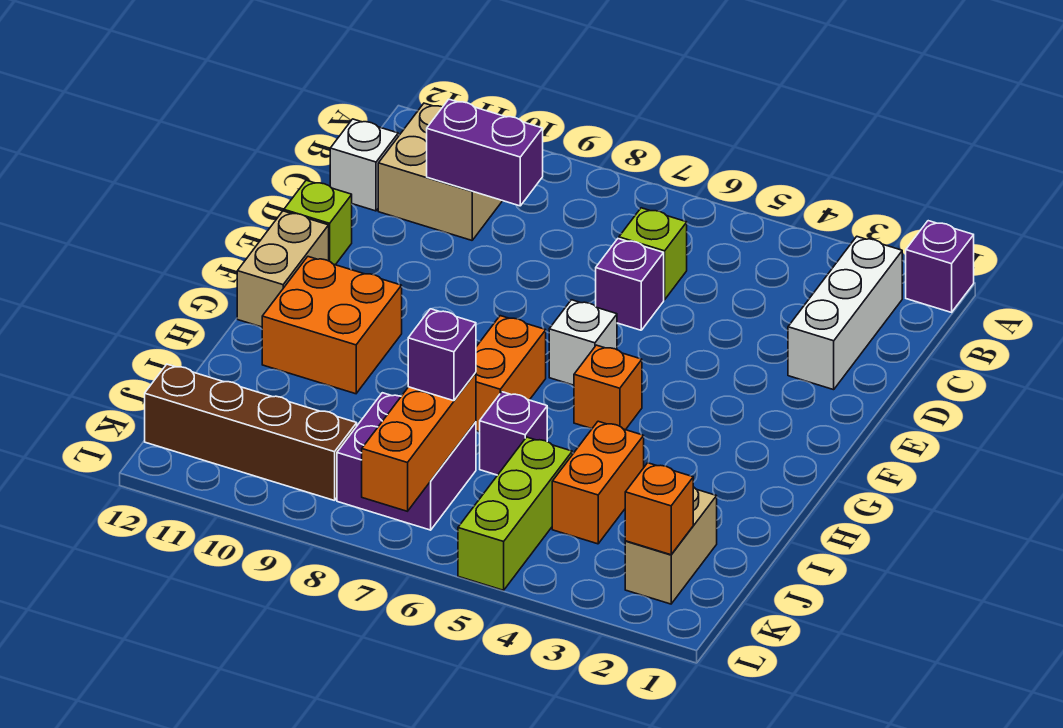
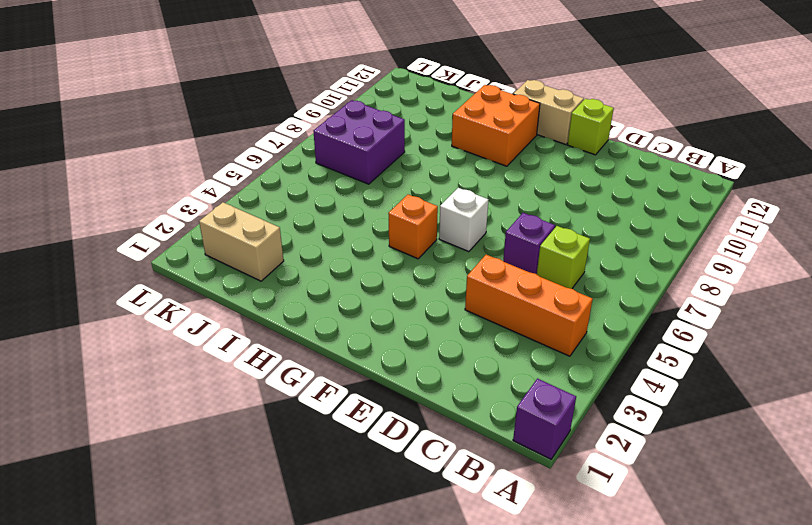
orange brick B4:D4 level 1 -> orange brick J7:L7 level 2
none -> white brick B2:D2 level 1
none -> tan brick B10:C11 level 1
none -> white brick C12 level 1

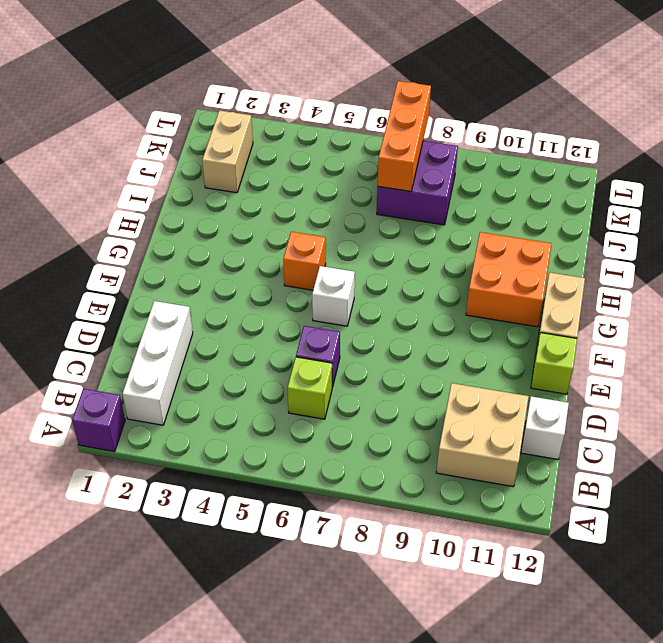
none -> orange brick G7:H7 level 1
none -> orange brick I4:J4 level 1
none -> purple brick I6 level 1

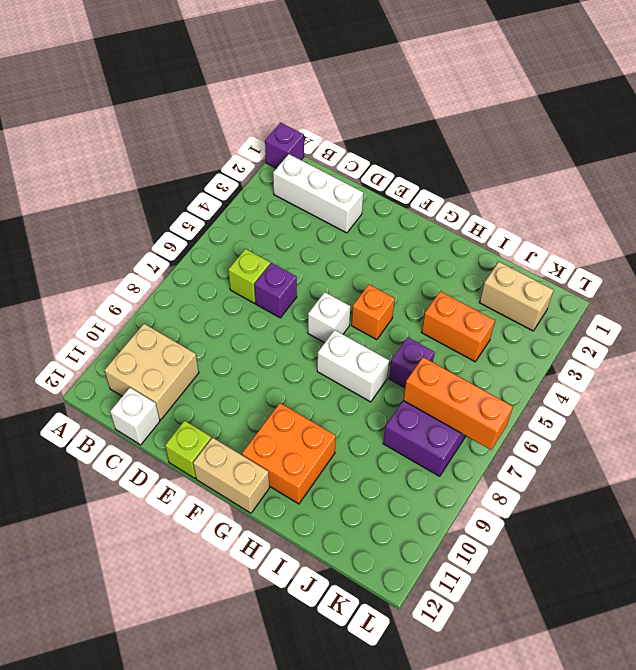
white brick G7:H7 level 1 -> orange brick G7:H7 level 1
none -> lime brick J5:L5 level 1
none -> brown brick K9:K12 level 1
none -> purple brick C9:C10 level 2

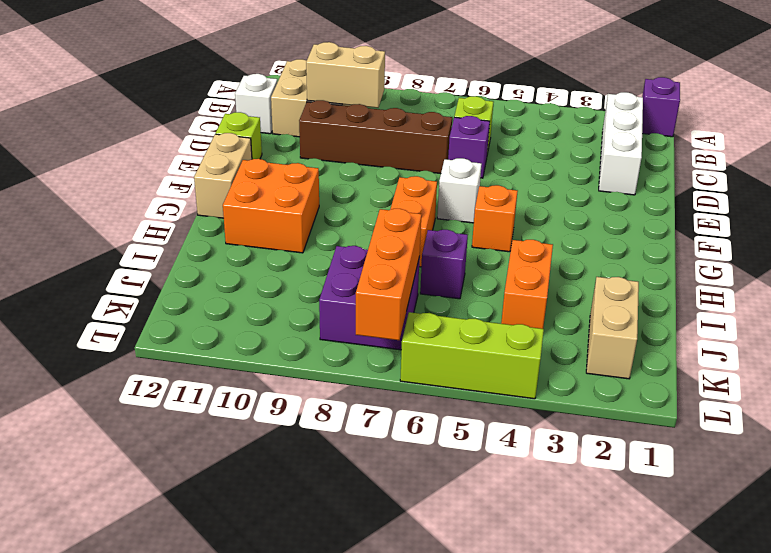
tan brick C9:C10 level 2 -> purple brick C9:C10 level 2
brown brick D7:D10 level 1 -> brown brick K9:K12 level 1
lime brick L4:L6 level 1 -> lime brick J5:L5 level 1
none -> orange brick K2 level 2
none -> purple brick J7 level 3

